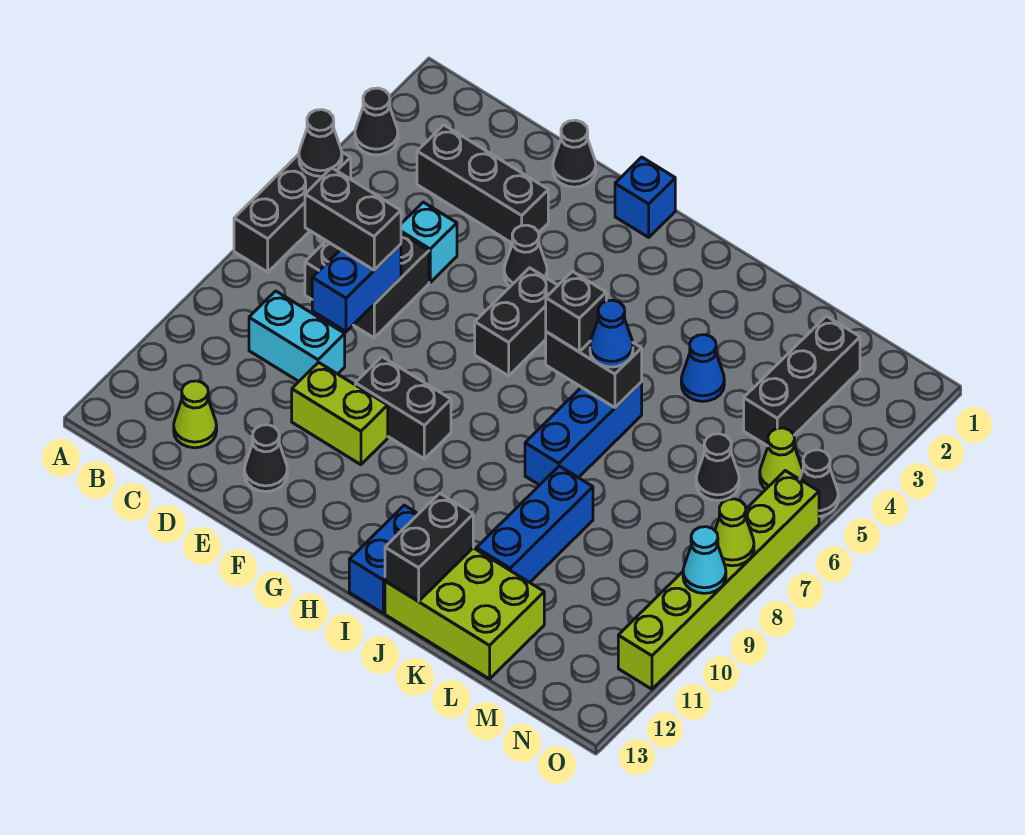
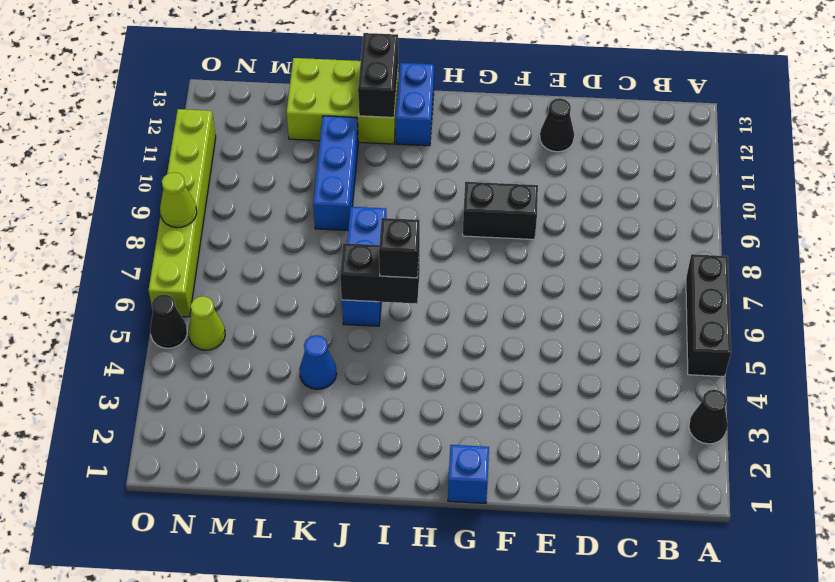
none -> black brick C3:E3 level 1
none -> black brick C6:D7 level 1
none -> cyan brick C9:D9 level 1
none -> lime cone C12 level 1

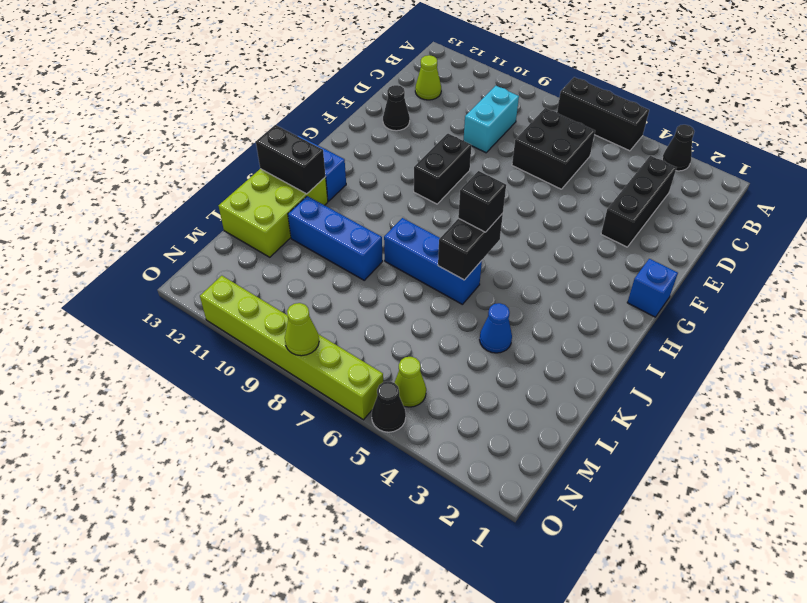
none -> cyan brick D5 level 1
none -> black cone E1 level 1
none -> lime brick E10:F10 level 1
none -> black cone F4 level 1

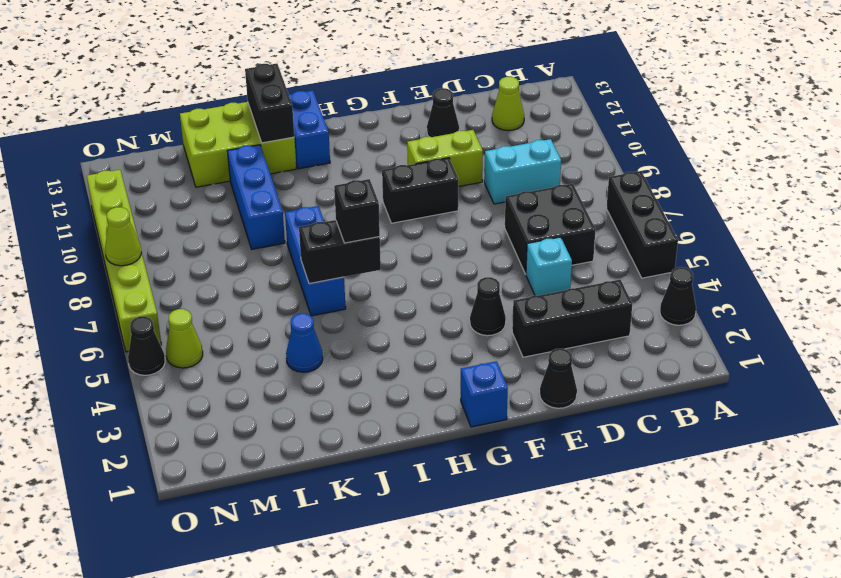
none -> black brick G5:G6 level 1
none -> black brick M2:M4 level 1
none -> black cone M6 level 1
none -> black cone A5 level 2

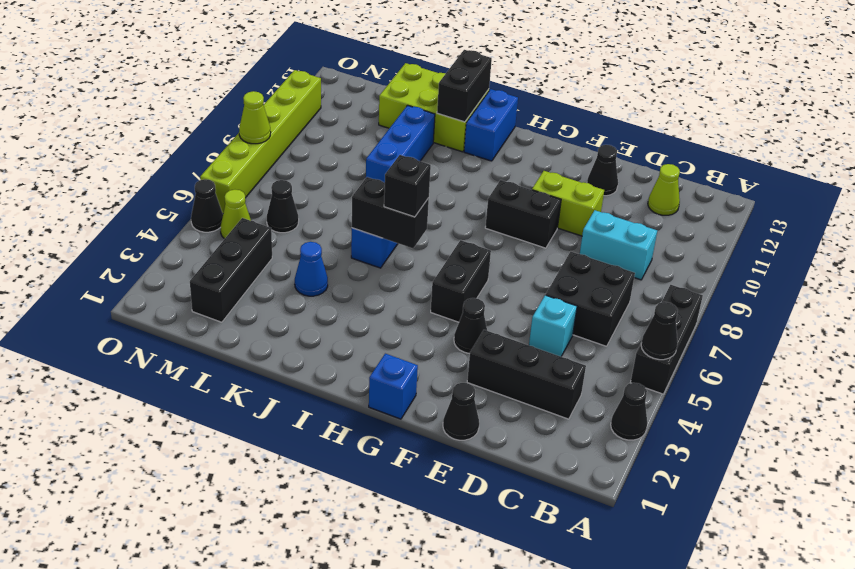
none -> blue brick D7:D8 level 2
none -> cyan cone O9 level 2
none -> black brick C7:D7 level 3
none -> blue cone J6 level 3

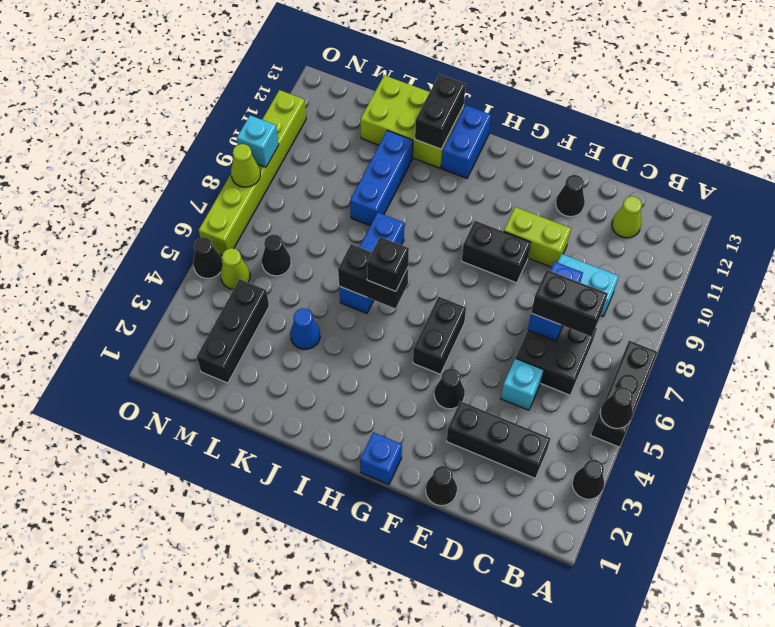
cyan brick O9 level 2 -> cyan cone O9 level 2
none -> blue cone J6 level 3

